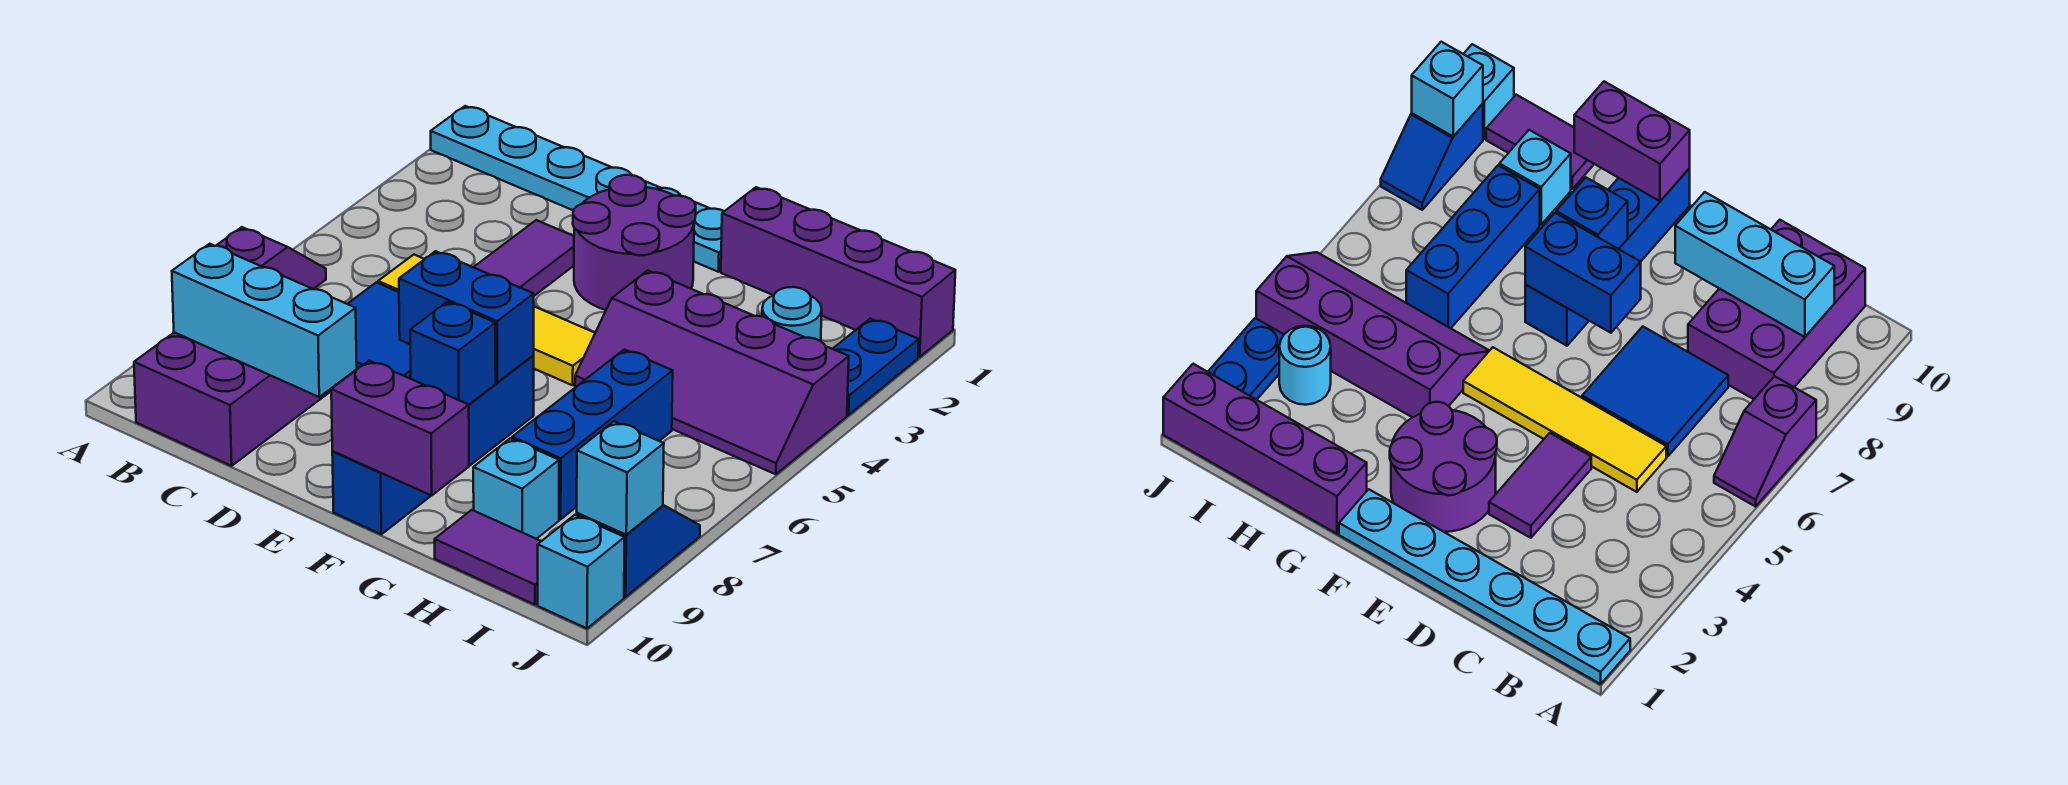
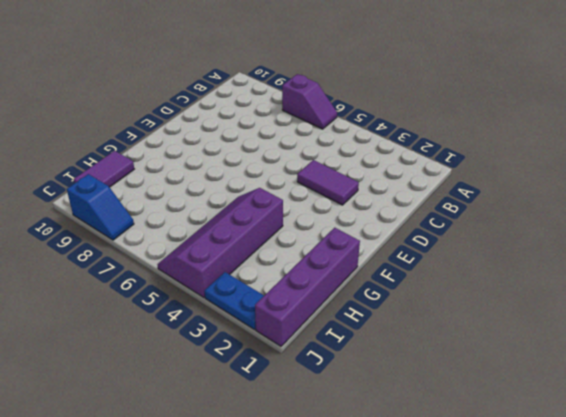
none -> cyan plate A1:F1 level 1
none -> purple brick B8:C10 level 1
none -> yellow tile C5:F5 level 1

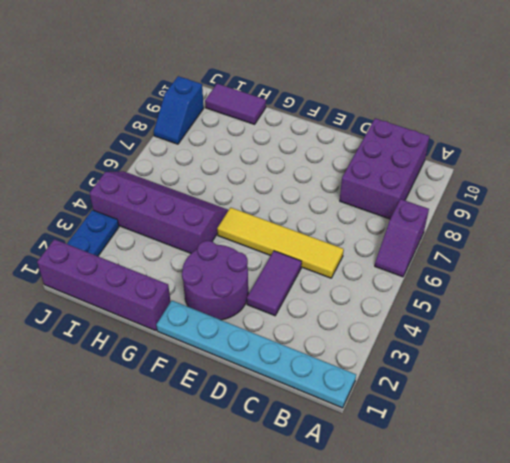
none -> blue tile C6:D7 level 1
none -> blue brick F7:F10 level 1
none -> blue brick H6:H8 level 1

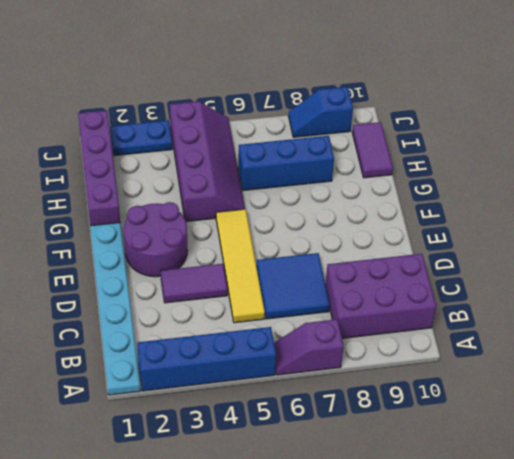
blue brick A2:A5 level 1 -> blue brick F7:F10 level 1
none -> cyan brick H9 level 1
none -> cyan round brick I3 level 1
none -> cyan brick J10 level 1

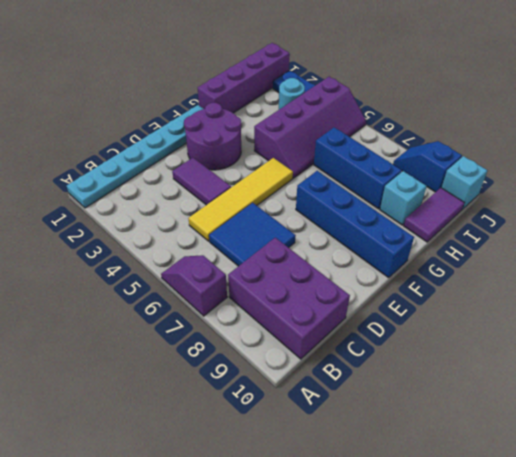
none -> cyan brick B9:D9 level 2
none -> blue brick E7:F7 level 2
none -> blue brick F8 level 2

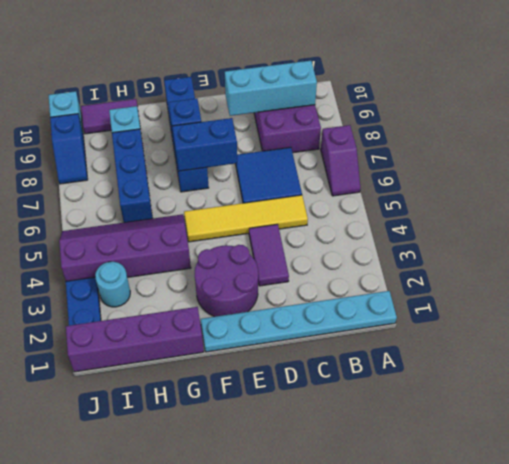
none -> purple brick F10:G10 level 2
none -> cyan brick J9 level 2

